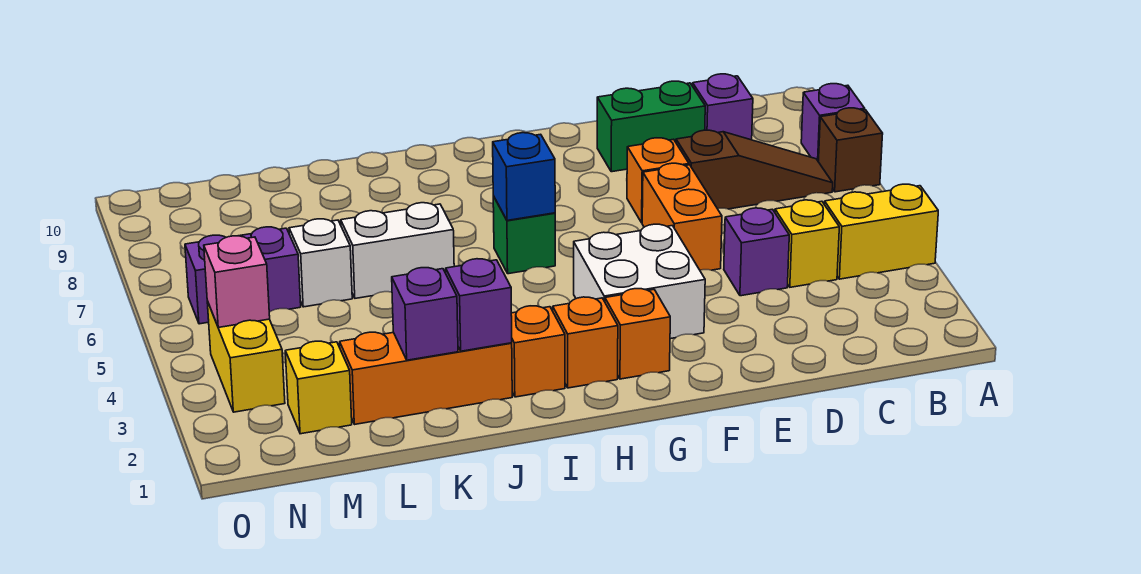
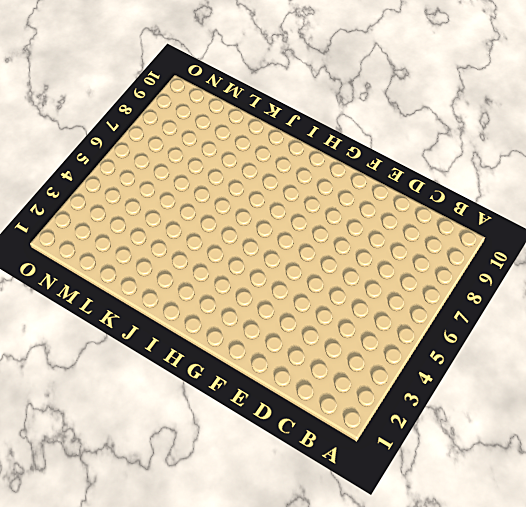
none -> yellow brick A4:B4 level 1
none -> brown brick A7 level 1
none -> purple brick A8 level 1

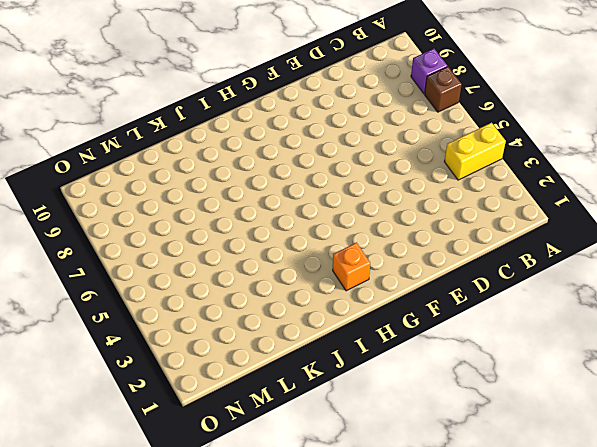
none -> brown slope B7:D7 level 1 top D
none -> yellow brick C4 level 1
none -> purple brick C9 level 1

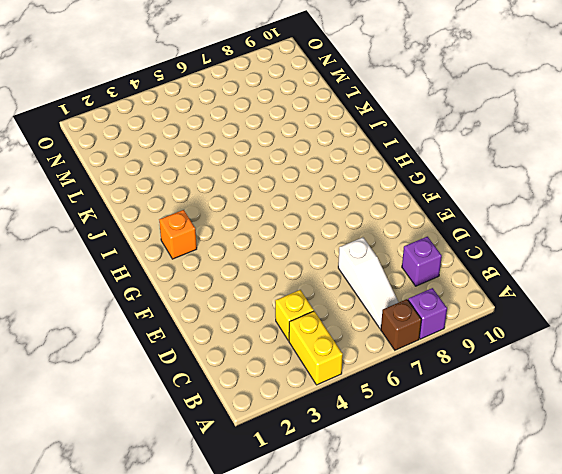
white slope B7:D7 level 1 top D -> brown slope B7:D7 level 1 top D
none -> purple brick D4 level 1
none -> green brick D9:E9 level 1
none -> orange brick E5:E6 level 1

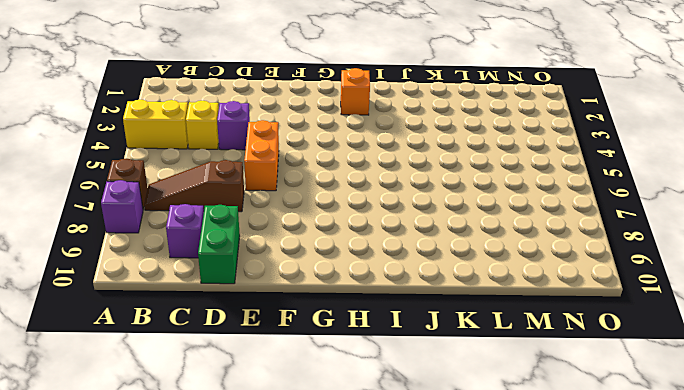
green brick D9:D10 level 1 -> green brick D9:E9 level 1
none -> orange brick E7 level 1
none -> white brick F3:G4 level 1
none -> orange brick G2 level 1

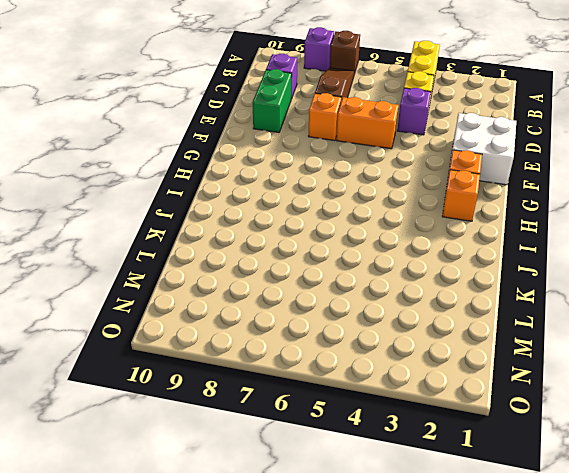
white brick E1:F2 level 1 -> white brick F3:G4 level 1
none -> green brick H6 level 1
none -> orange brick I2 level 1
none -> orange brick J2:L2 level 1

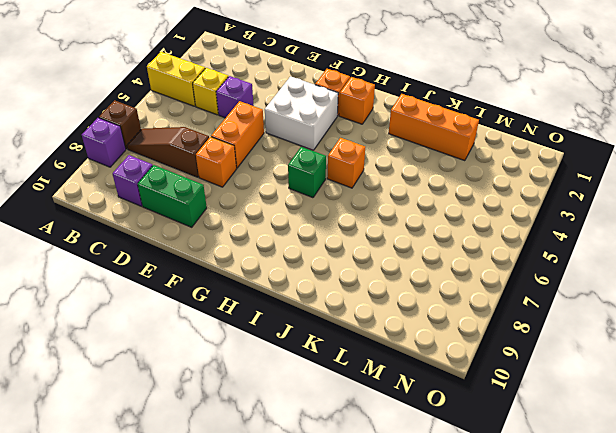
orange brick I5 level 1 -> orange brick I2 level 1
none -> white brick J6:K6 level 1
none -> white brick L6 level 1
none -> yellow brick M2 level 1

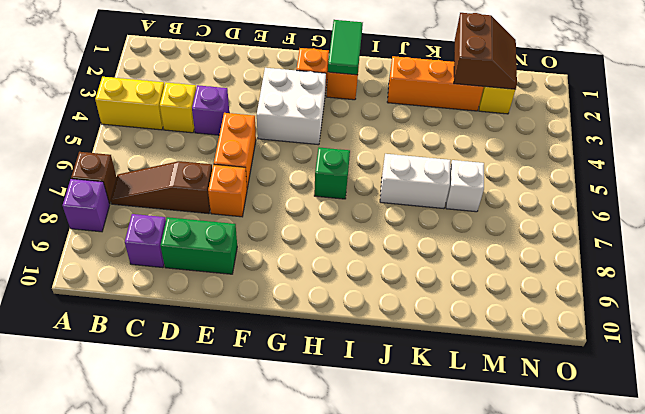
green tile H1:H2 level 2 -> none
brown slope L1:M2 level 2 top L -> none
none -> orange brick I2 level 1
none -> purple brick M6:N6 level 1
none -> yellow brick N3:N4 level 1

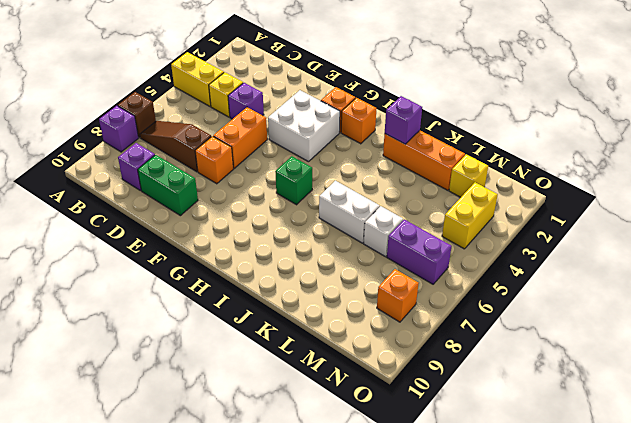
orange brick N8 level 1 -> orange brick I2 level 1
none -> blue brick H6 level 2
none -> purple brick K2 level 2
none -> pink brick N4 level 2

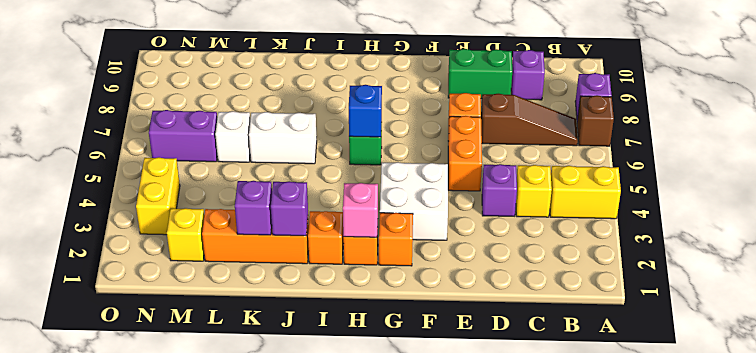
pink brick H2 level 2 -> pink brick N4 level 2

